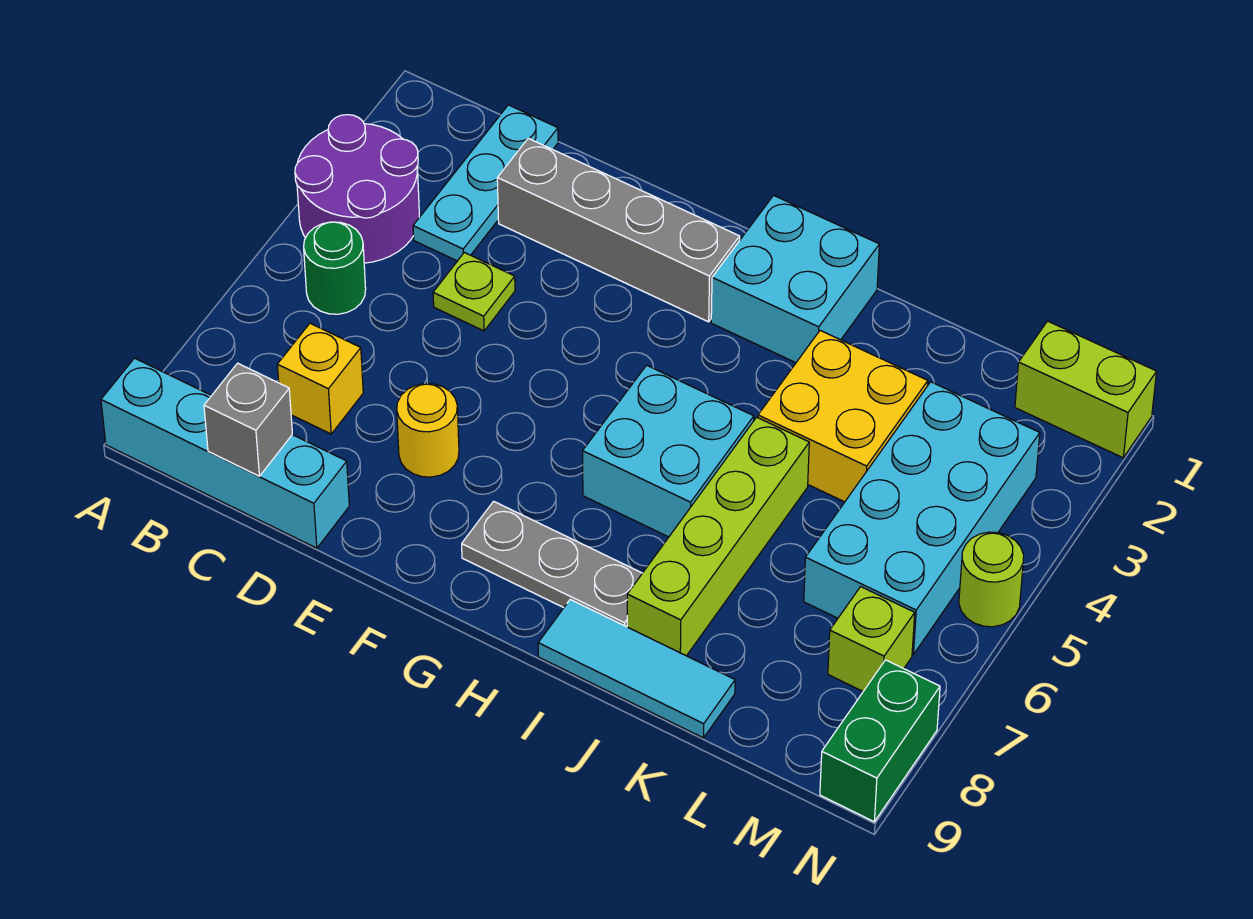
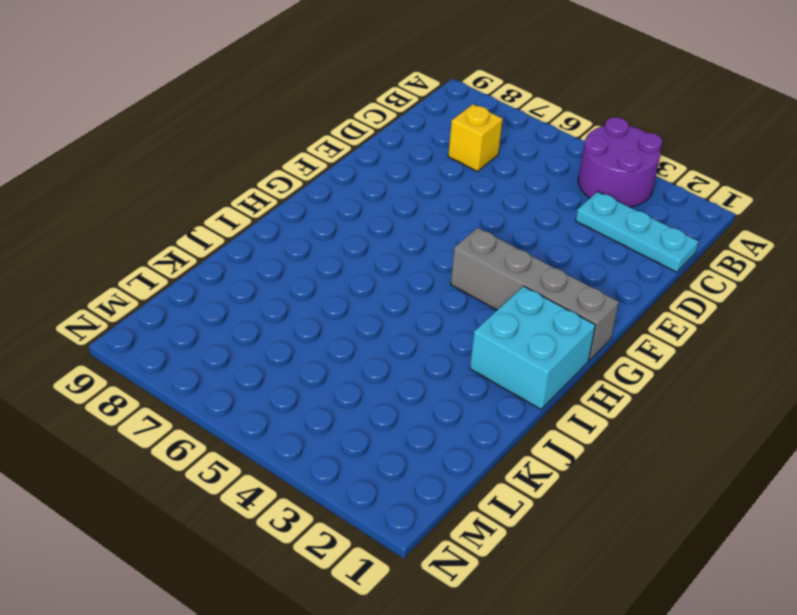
grey brick G1:G4 level 1 -> grey brick D2:G2 level 1
none -> cyan brick A9:D9 level 1
none -> green round brick B5 level 1
none -> lime plate D4 level 1

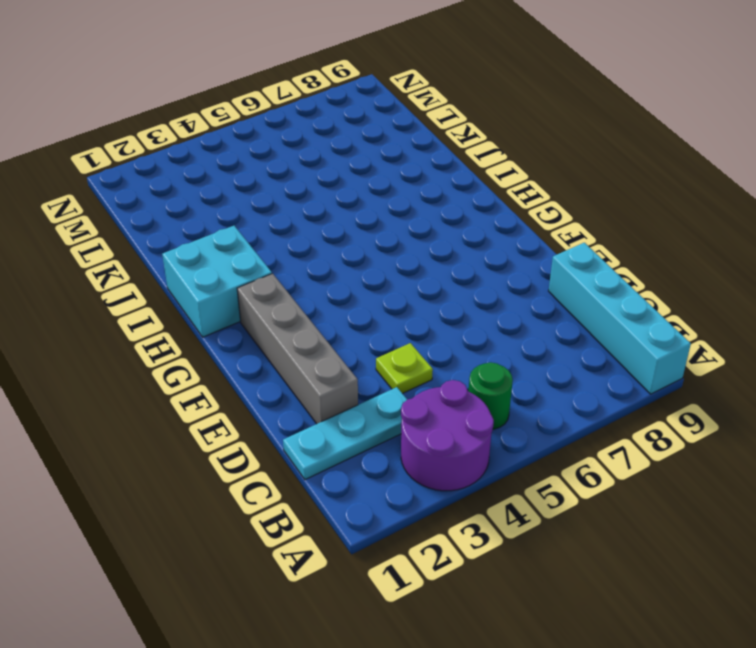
none -> yellow brick C7 level 1
none -> yellow round brick E7 level 1
none -> grey plate G8:I8 level 1

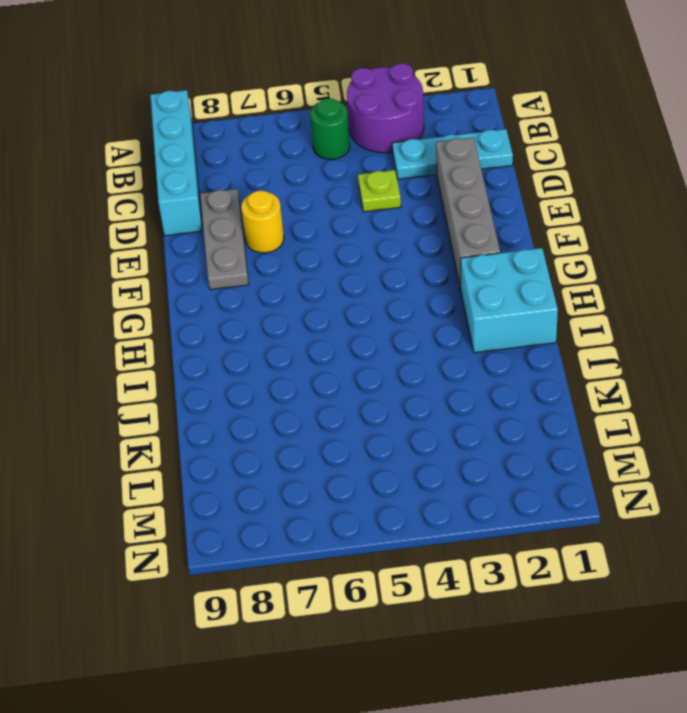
grey plate D8:F8 level 1 -> grey plate G8:I8 level 1
none -> yellow brick C7 level 1
none -> cyan brick H5:I6 level 1
none -> cyan tile I9:K9 level 1

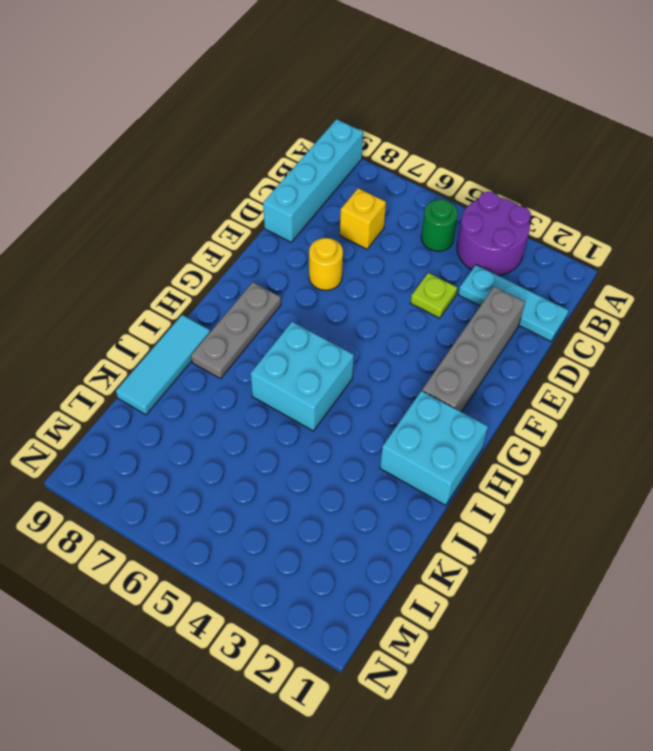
none -> yellow brick J3:K4 level 1
none -> lime brick J5:J8 level 1
none -> cyan brick L3:M6 level 1

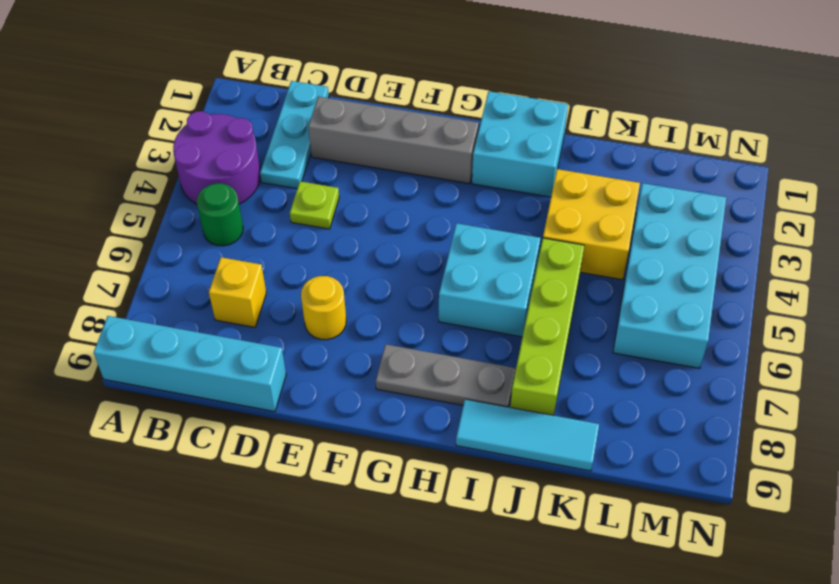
none -> lime brick M1:N1 level 1
none -> lime brick M7 level 1
none -> lime round brick N5 level 1

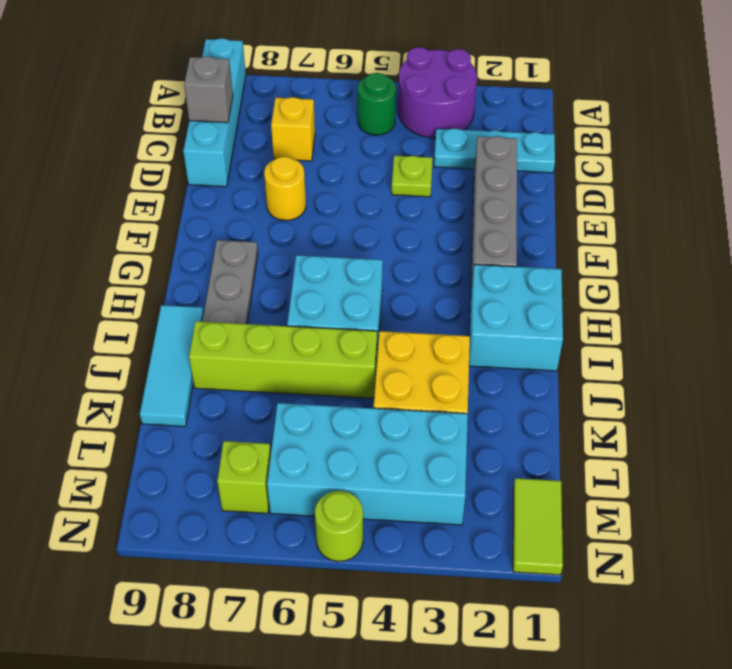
lime tile M1:N1 level 1 -> lime brick M1:N1 level 1
none -> green brick N8:N9 level 1

